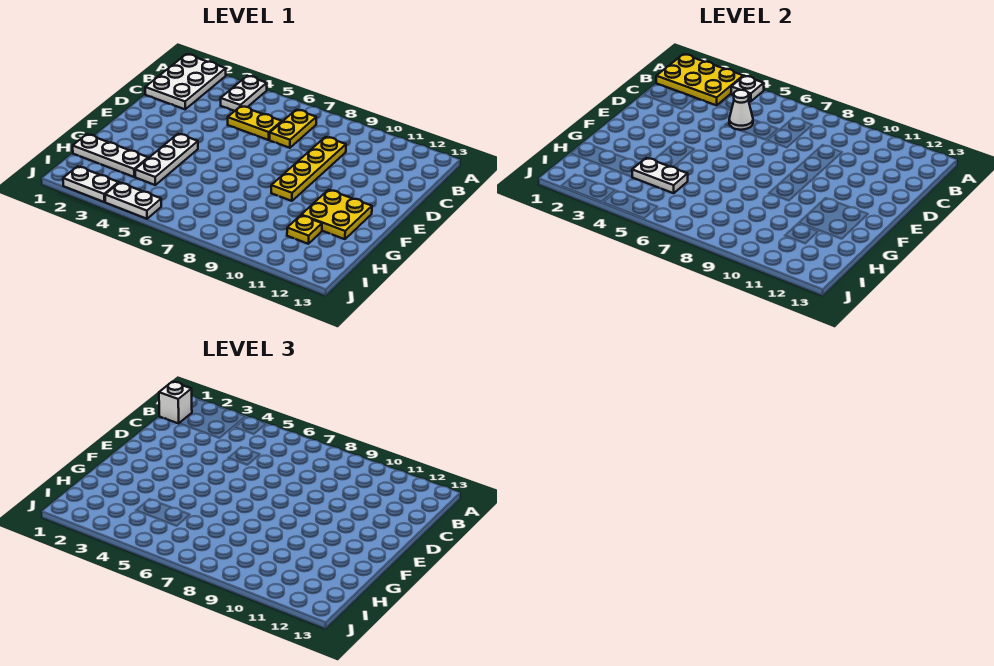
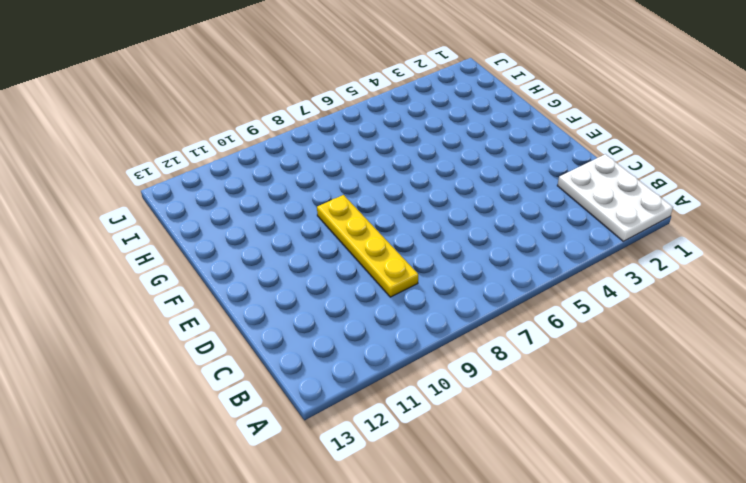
none -> white plate A4:B4 level 1
none -> yellow plate B7:C7 level 1
none -> yellow plate C5:C6 level 1

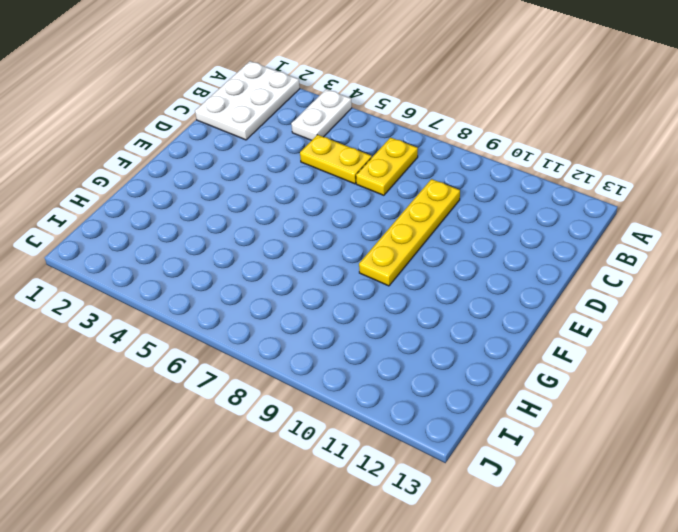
none -> white plate F4:H4 level 1
none -> yellow plate F11:G12 level 1
none -> white plate H1:H3 level 1

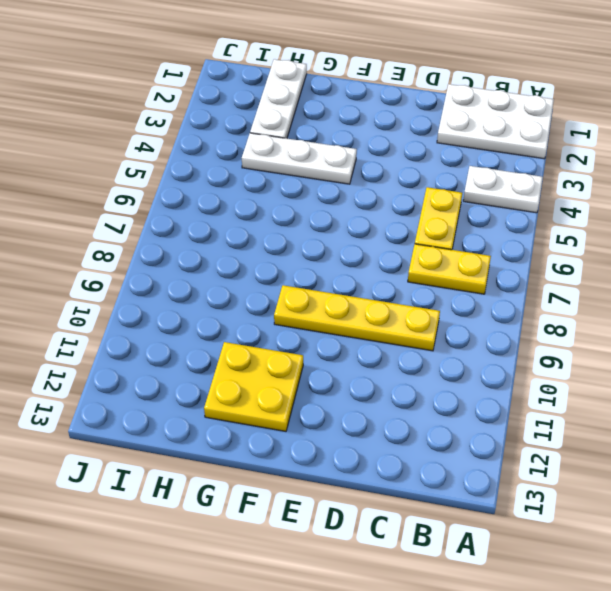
none -> yellow plate H11 level 1
none -> white plate J2:J3 level 1
none -> white plate J4:J5 level 1

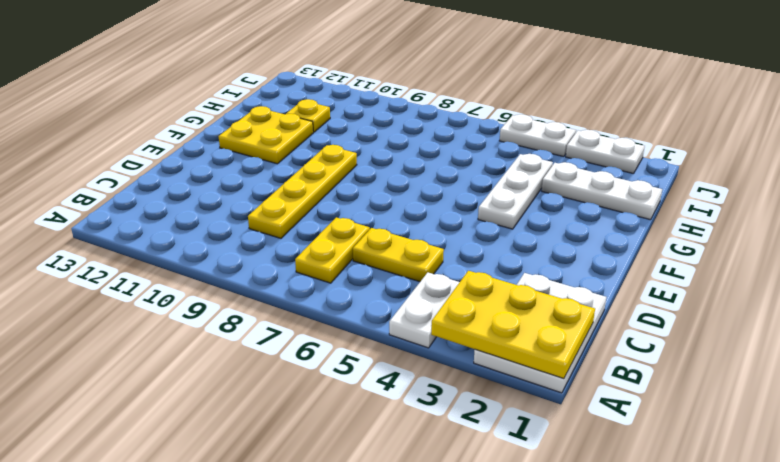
none -> white plate A4 level 2
none -> white cone C5 level 2
none -> white plate H4:H5 level 2

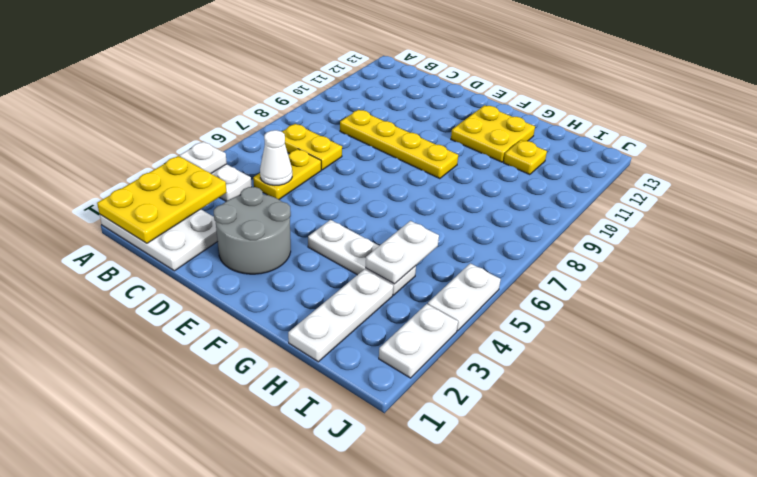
grey round brick D2:E3 level 1 -> none
none -> white brick B1 level 3

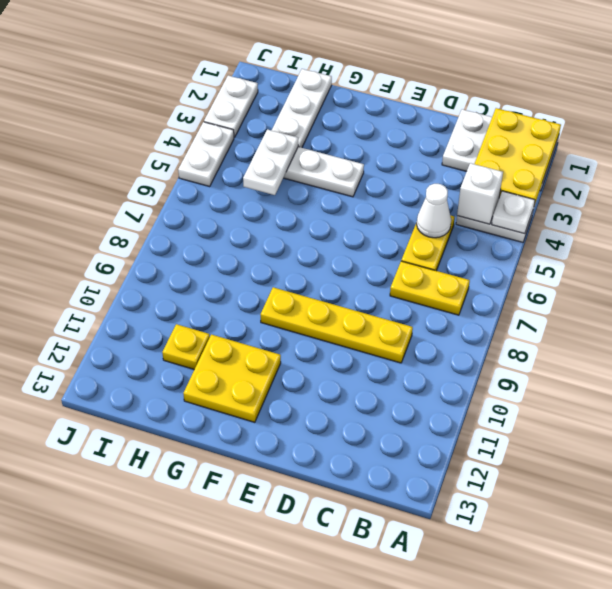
white brick B4 level 2 -> white brick B1 level 3

